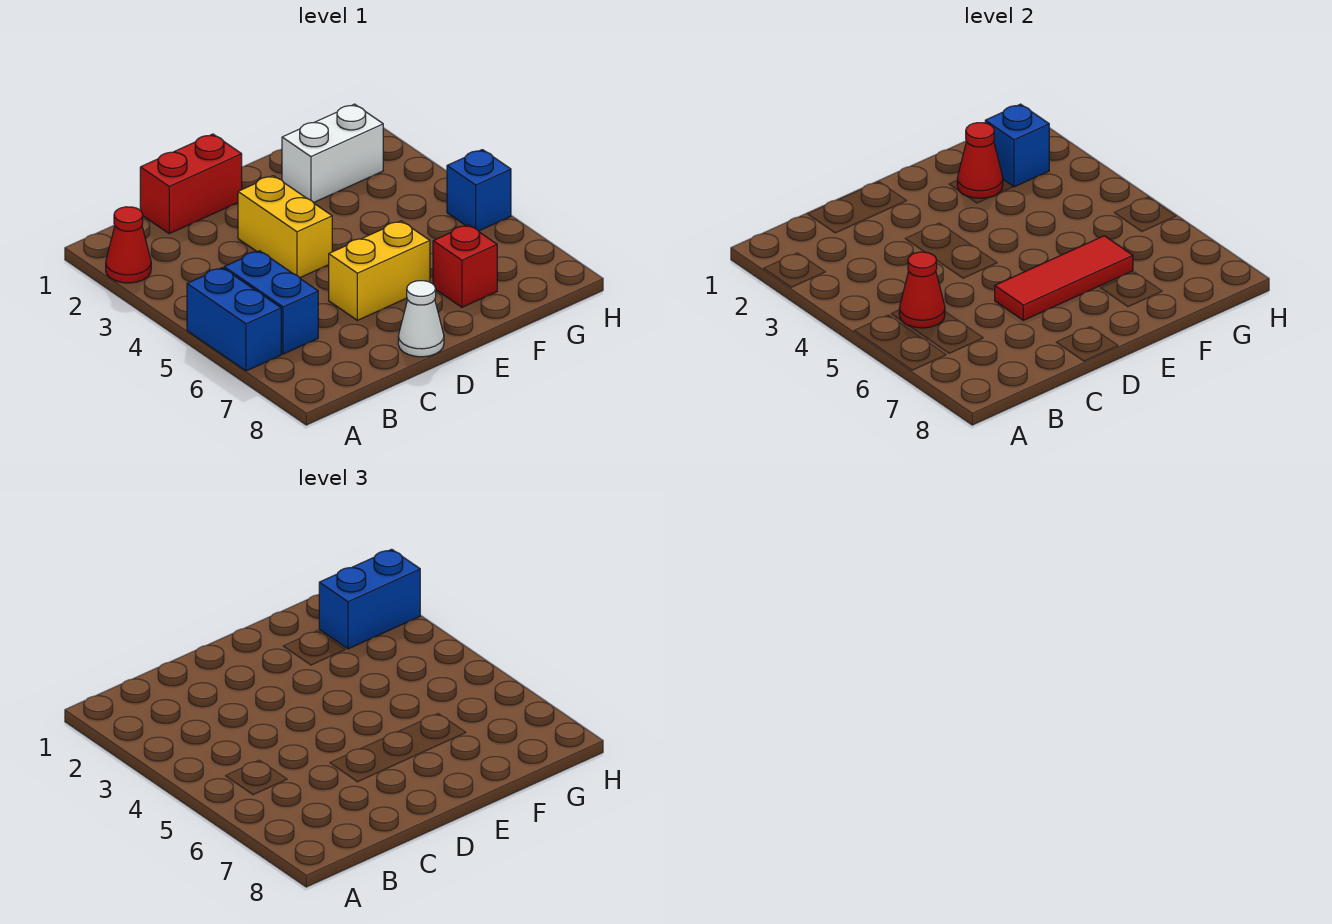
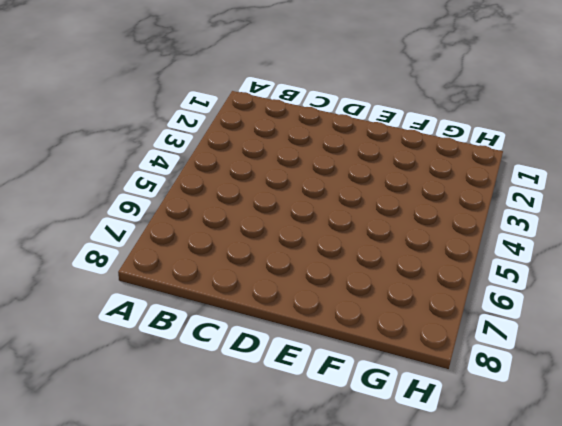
none -> red cone A2 level 1
none -> blue brick A5:A6 level 1
none -> blue brick B5:B6 level 1

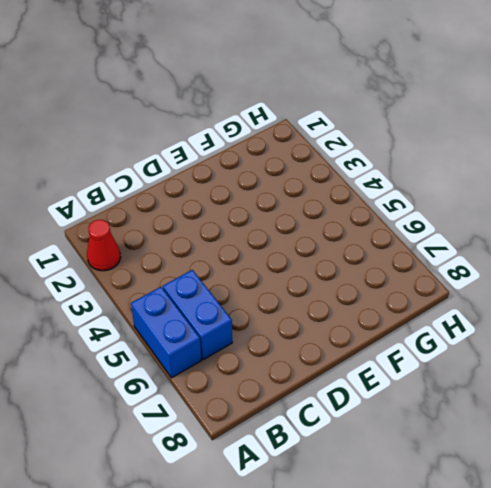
none -> red brick C1:D1 level 1
none -> yellow brick D3:D4 level 1
none -> yellow brick D6:E6 level 1

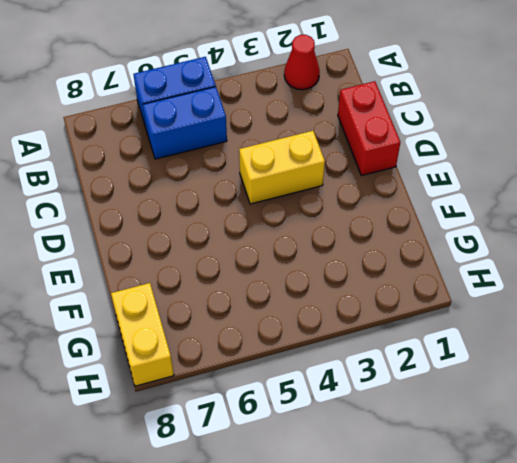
yellow brick G8:H8 level 1 -> yellow brick D6:E6 level 1
none -> white cone D8 level 1
none -> white brick F2:G2 level 1
none -> red brick F7 level 1

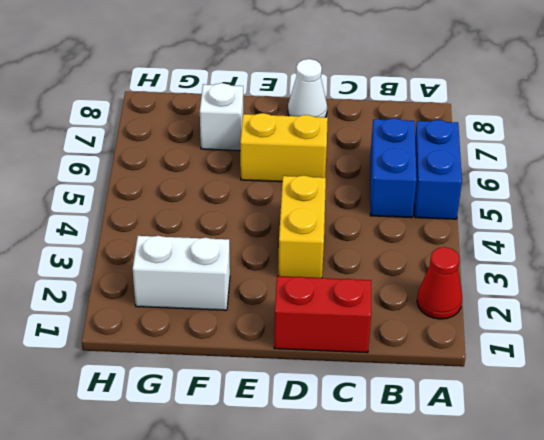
white brick F7 level 1 -> red brick F7 level 1
none -> blue brick H5 level 1
none -> red cone B5 level 2
none -> red tile D6:F6 level 2

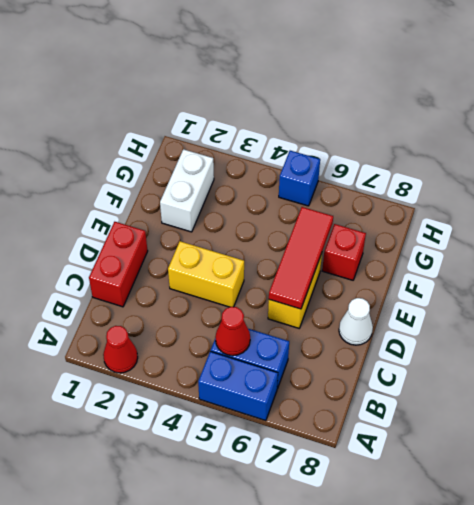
none -> red cone F2 level 2
none -> blue brick G2 level 2
none -> blue brick G2:H2 level 3

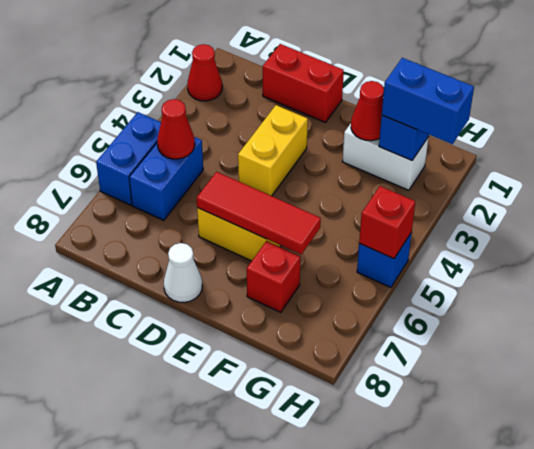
red brick H5 level 2 -> none

